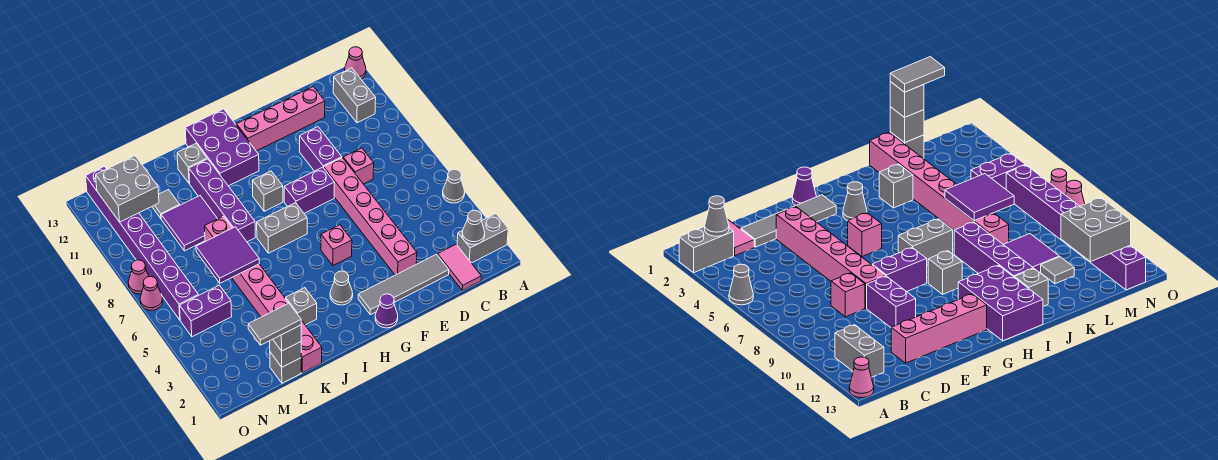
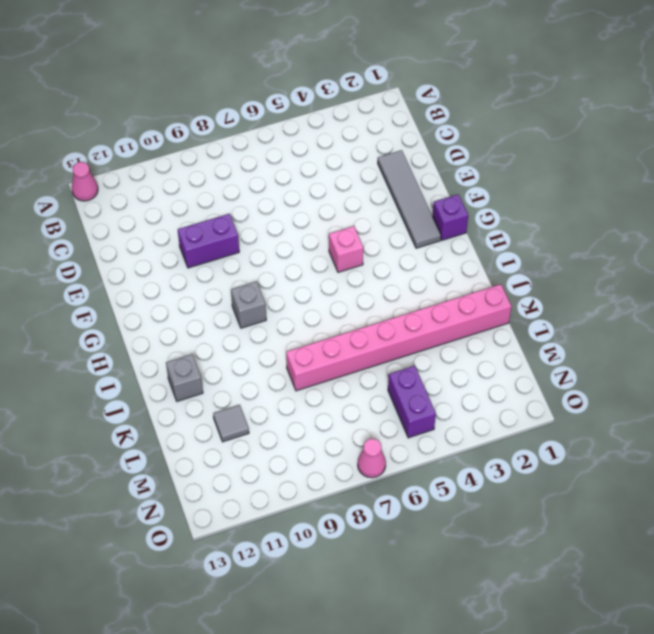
purple brick G1 level 1 -> purple cone G1 level 1
none -> grey brick A2:B2 level 1
none -> grey cone A5 level 1
none -> grey brick B11:B12 level 1
none -> pink tile C1:C2 level 1

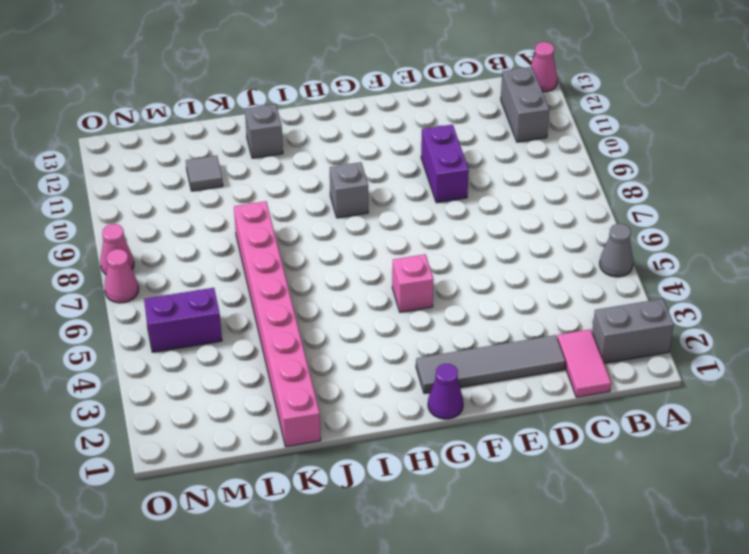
none -> pink brick D8 level 1
none -> pink brick D12:G12 level 1
none -> pink brick E3:E8 level 1
none -> purple brick F8:G8 level 1

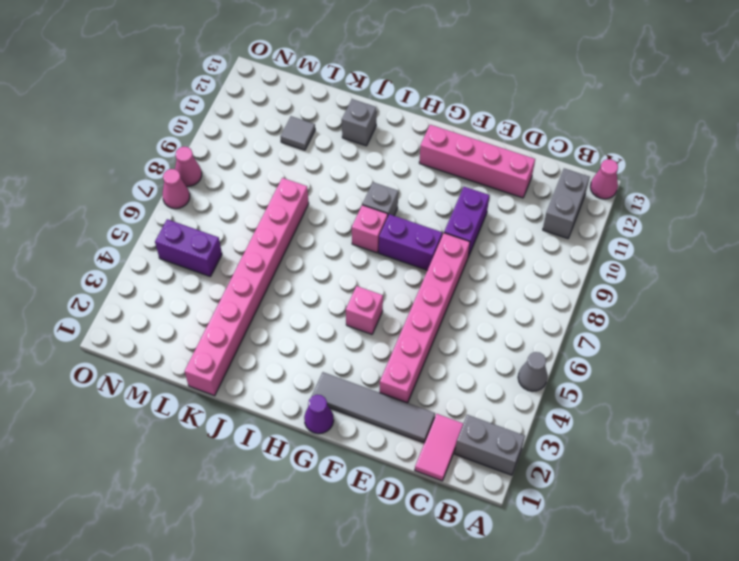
pink brick H8 level 1 -> pink brick D8 level 1
none -> grey cone H3 level 1
none -> grey brick H7:I7 level 1
none -> purple brick H11:I13 level 1
none -> grey brick J3 level 1

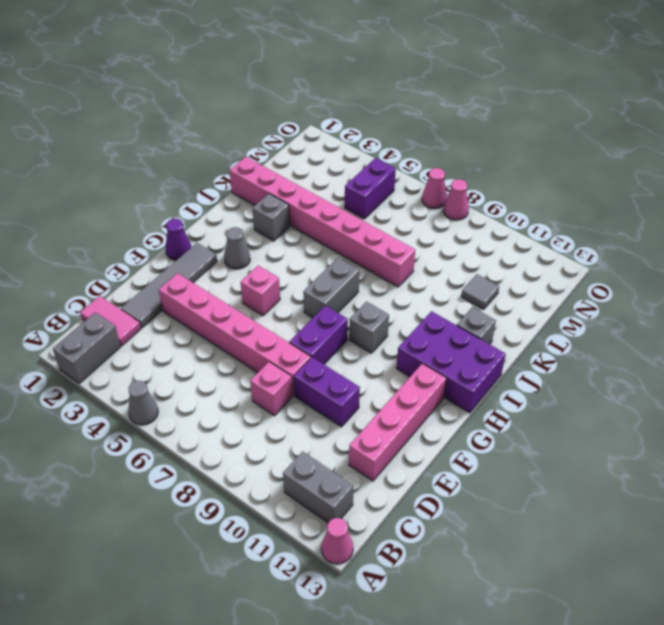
none -> purple brick J8:J11 level 1
none -> purple tile K9:L10 level 1
none -> grey brick L1 level 1
none -> purple brick N6:N13 level 1

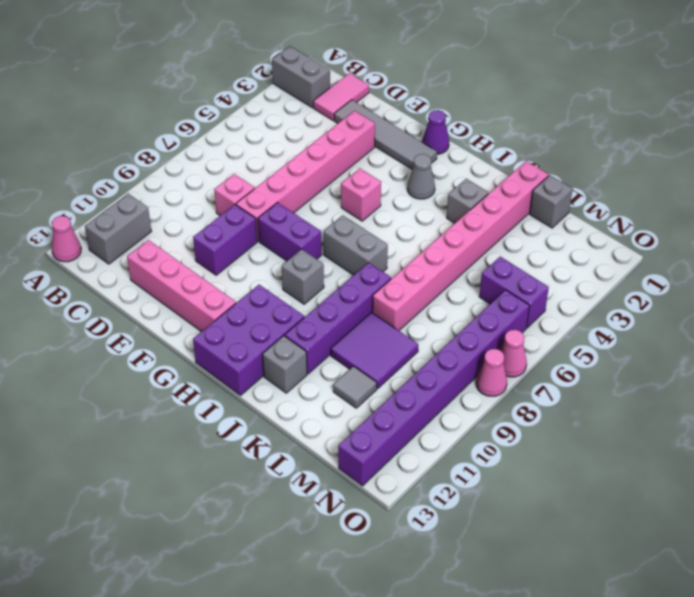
none -> grey cone A5 level 1
none -> grey cone B2 level 2
none -> purple tile K6:L7 level 2
none -> grey brick L1 level 2

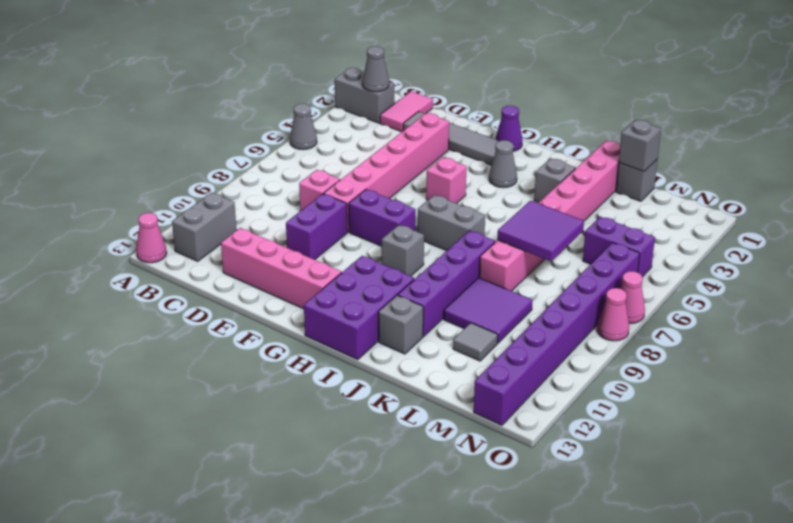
none -> grey brick M11:N12 level 2
none -> grey brick L1 level 3
none -> grey tile L1:M1 level 4

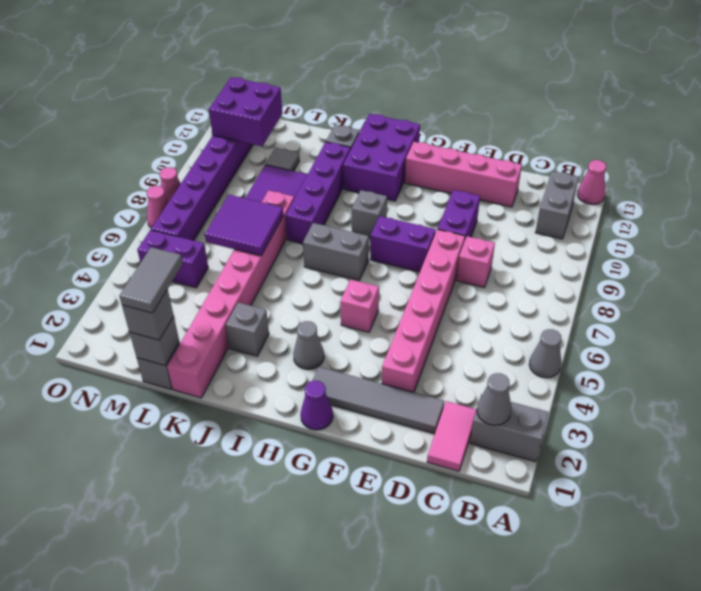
grey tile L1:L2 level 4 -> grey tile L1:M1 level 4
purple brick M11:N12 level 2 -> grey brick M11:N12 level 2

